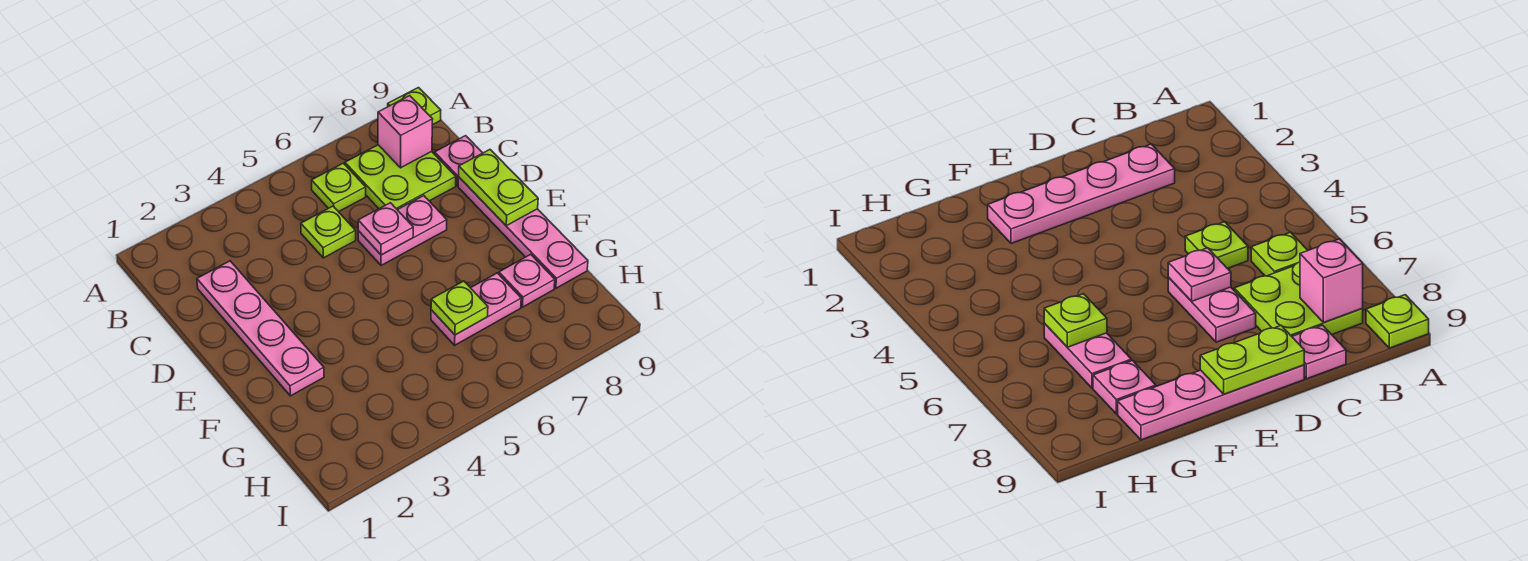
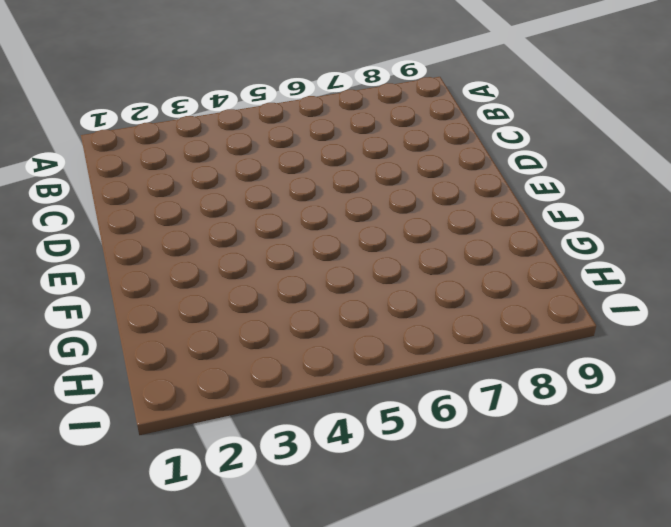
none -> lime plate A9 level 1
none -> lime plate B6 level 1
none -> lime plate B7:C8 level 1

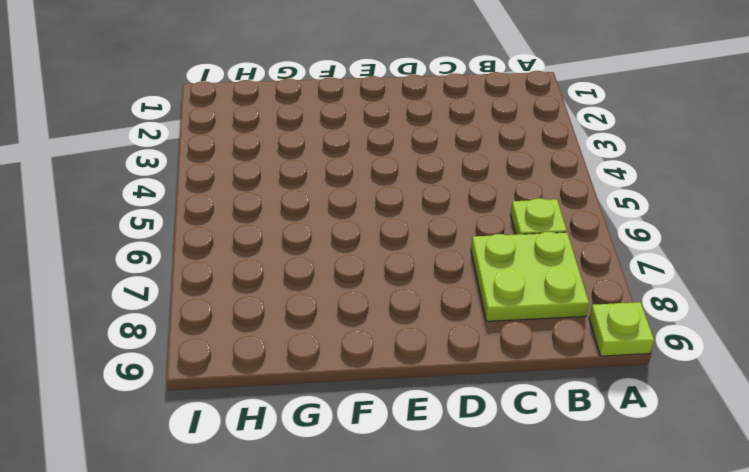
none -> pink plate C2:F2 level 1
none -> lime plate C5 level 1
none -> pink plate C9 level 1

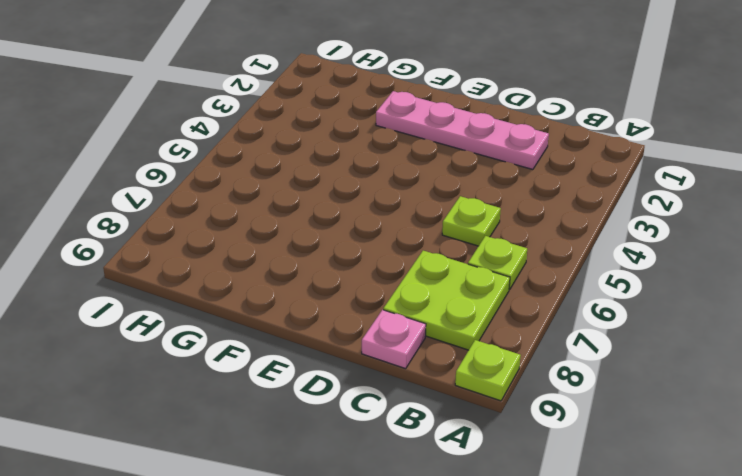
none -> pink plate D6:D7 level 1
none -> pink plate D9:G9 level 1
none -> pink plate G6:G7 level 1

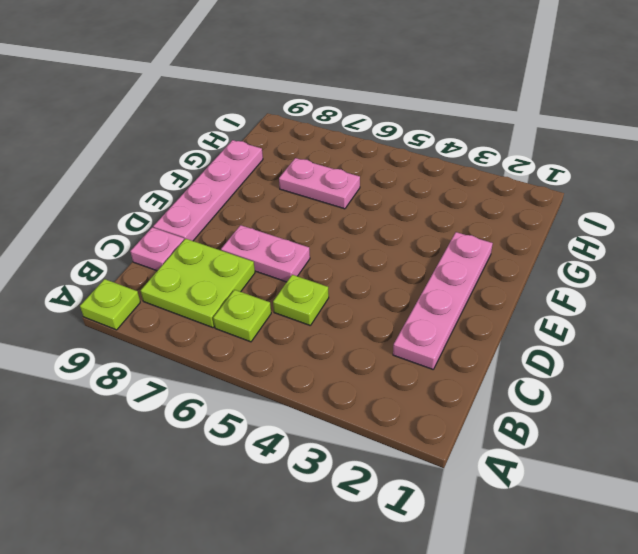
none -> pink plate G8 level 1
none -> pink brick B8 level 2
none -> pink plate D6 level 2

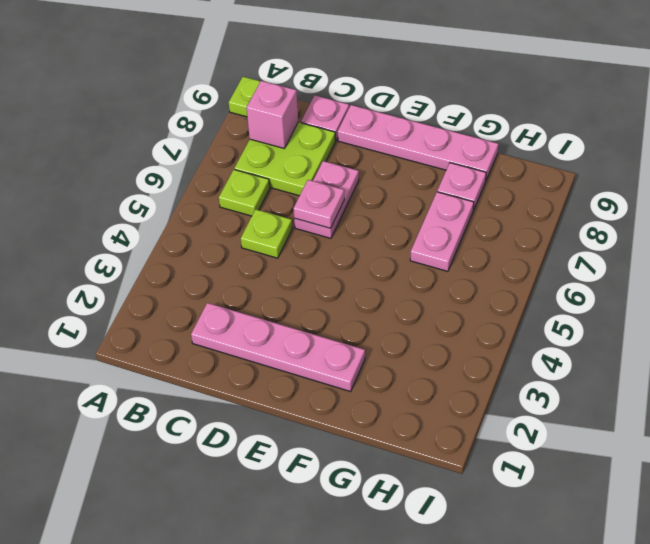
none -> lime plate D9:E9 level 2
none -> lime plate G6 level 2

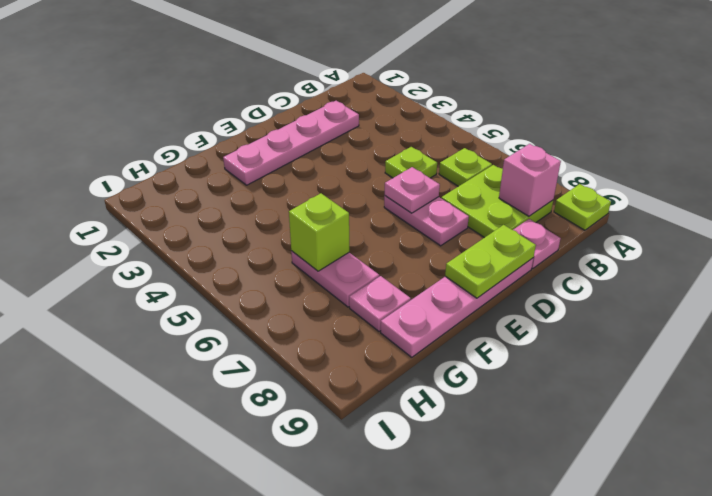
lime brick G6 level 2 -> lime plate G6 level 2

